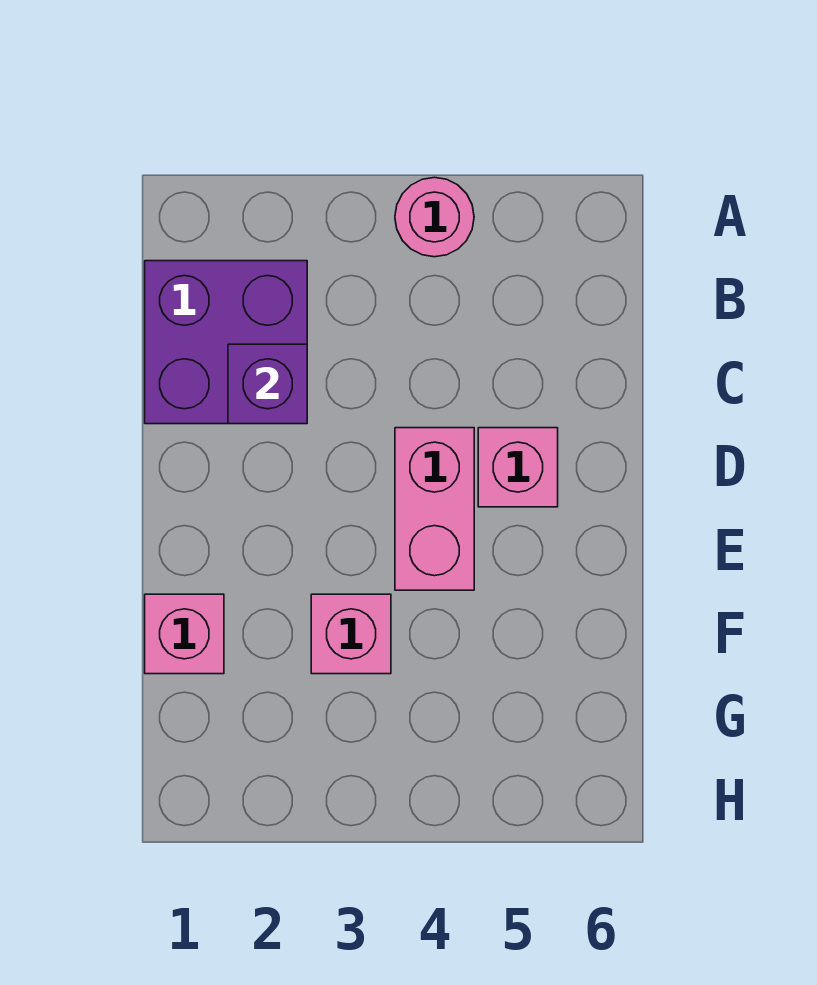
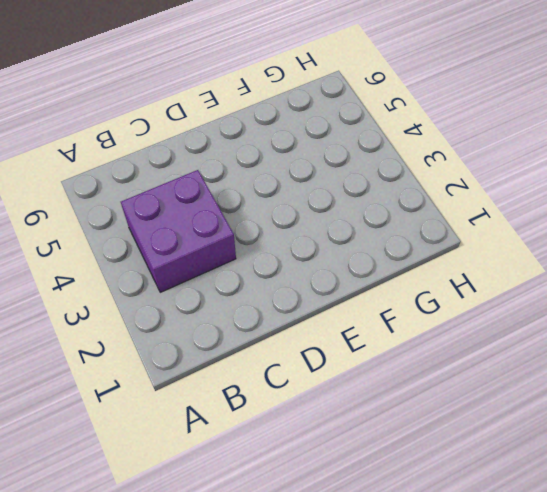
purple brick B3:C4 level 1 -> purple brick B1:C2 level 1
none -> pink round brick A4 level 1
none -> pink brick D4:E4 level 1

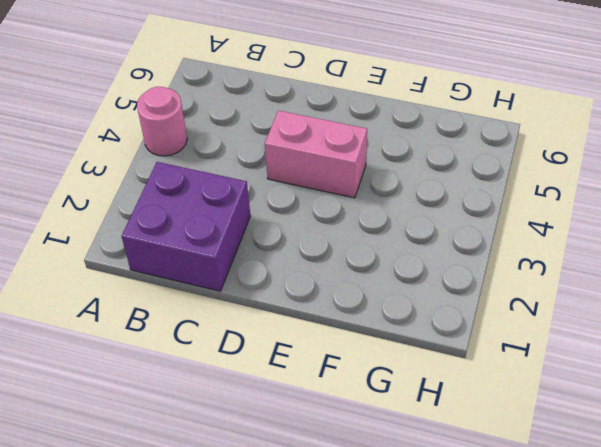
none -> pink brick D5 level 1
none -> pink brick F1 level 1

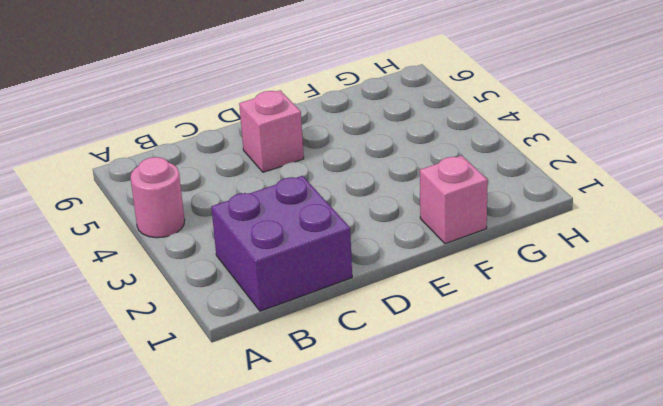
none -> pink brick D4:E4 level 1
none -> pink brick F3 level 1

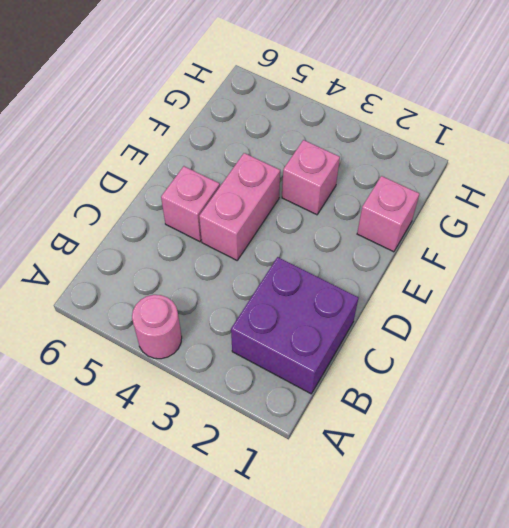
none -> purple brick C2 level 2

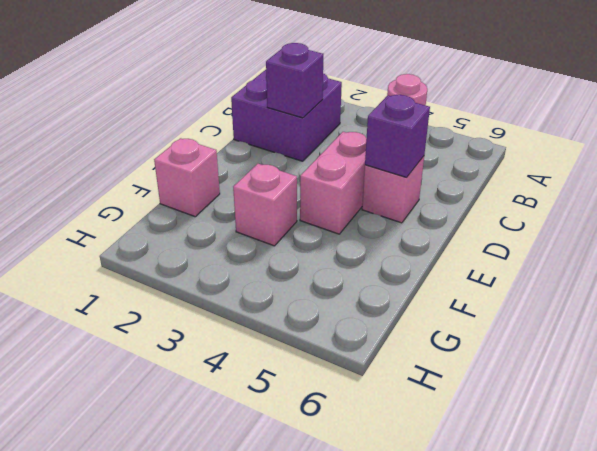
purple brick D5 level 2 -> none

